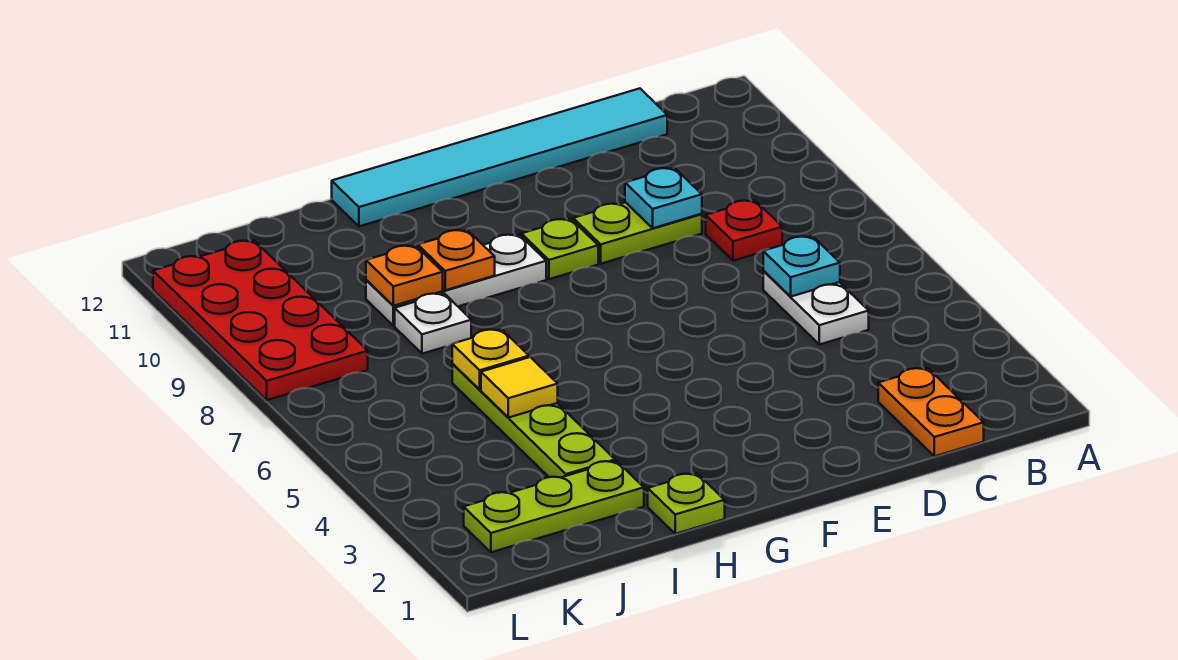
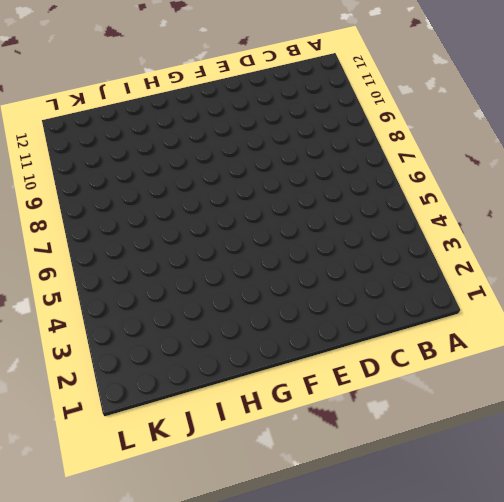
none -> orange plate C1:C2 level 1
none -> white plate C5:C6 level 1
none -> red plate C8 level 1

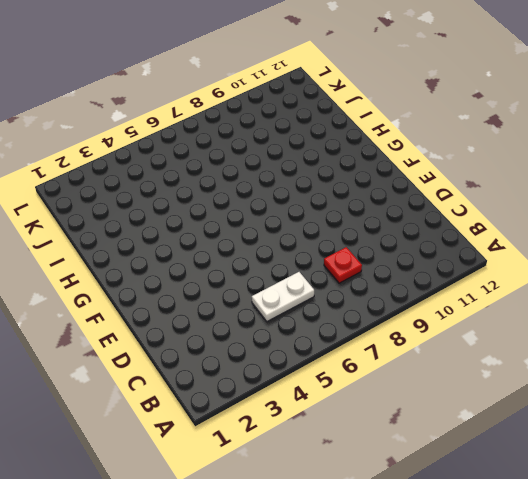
none -> orange plate C1:C2 level 1
none -> cyan tile C12:H12 level 1
none -> lime plate D9:E9 level 1

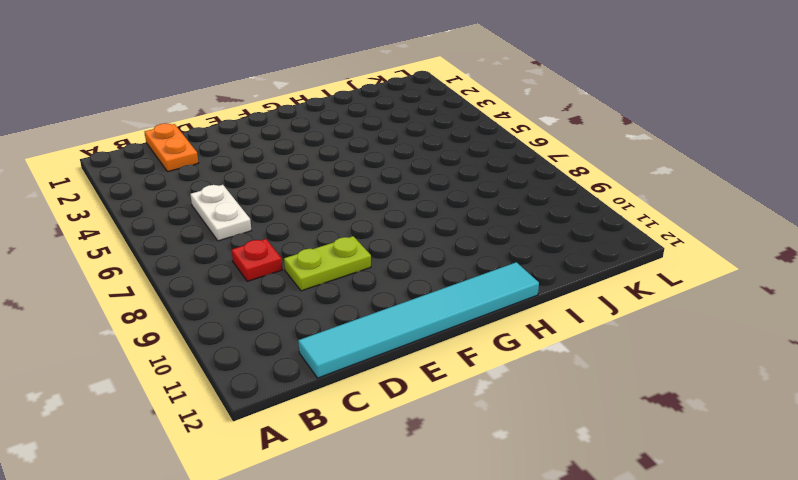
none -> lime plate F9 level 1
none -> white plate G9:I9 level 1
none -> lime plate H1 level 1

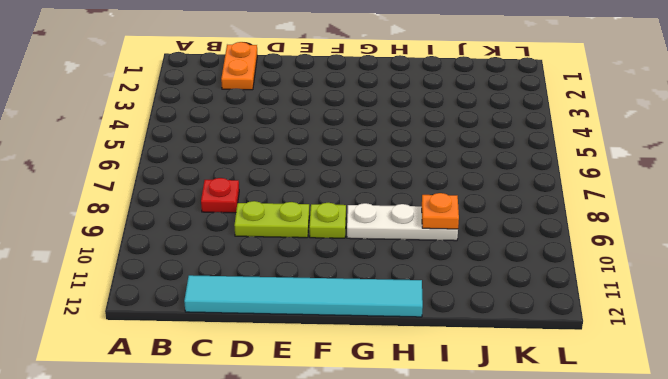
none -> white plate C5:C6 level 1
none -> lime plate H1 level 1
none -> lime plate I2:K2 level 1

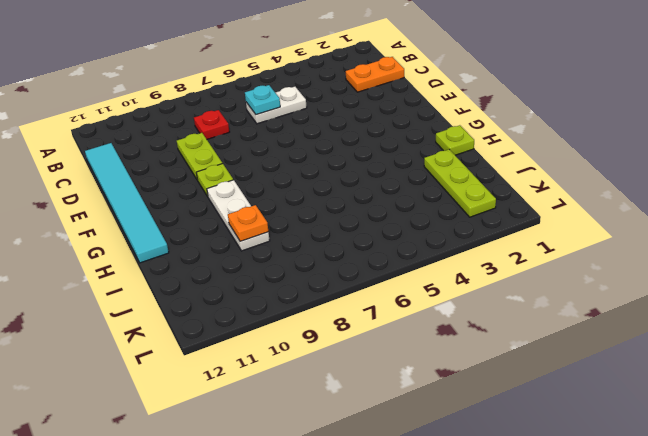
none -> lime plate I3:I6 level 1
none -> white plate I8 level 1
none -> red plate K8:L11 level 1

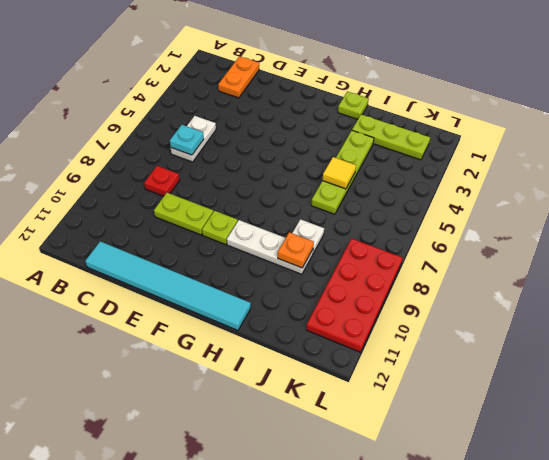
none -> cyan plate D9 level 2
none -> orange plate H9 level 2
none -> yellow plate I6 level 2

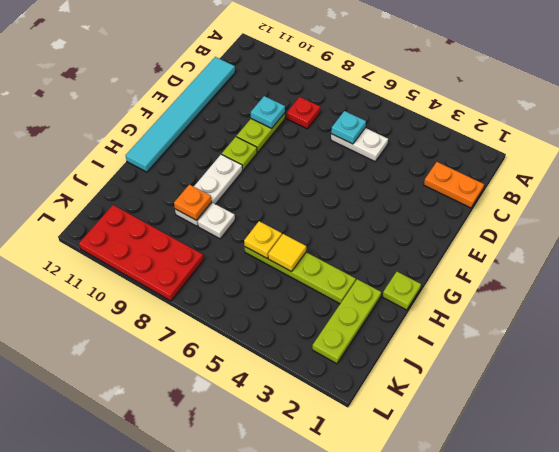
none -> orange plate H9 level 2

